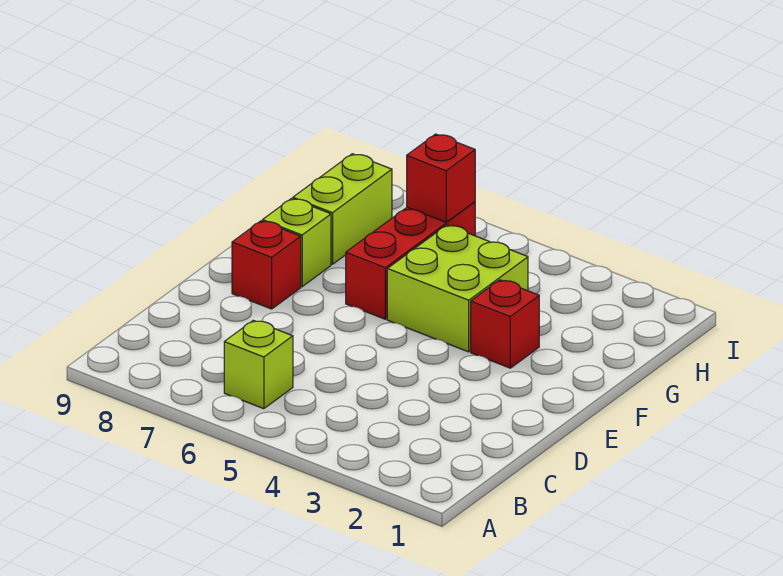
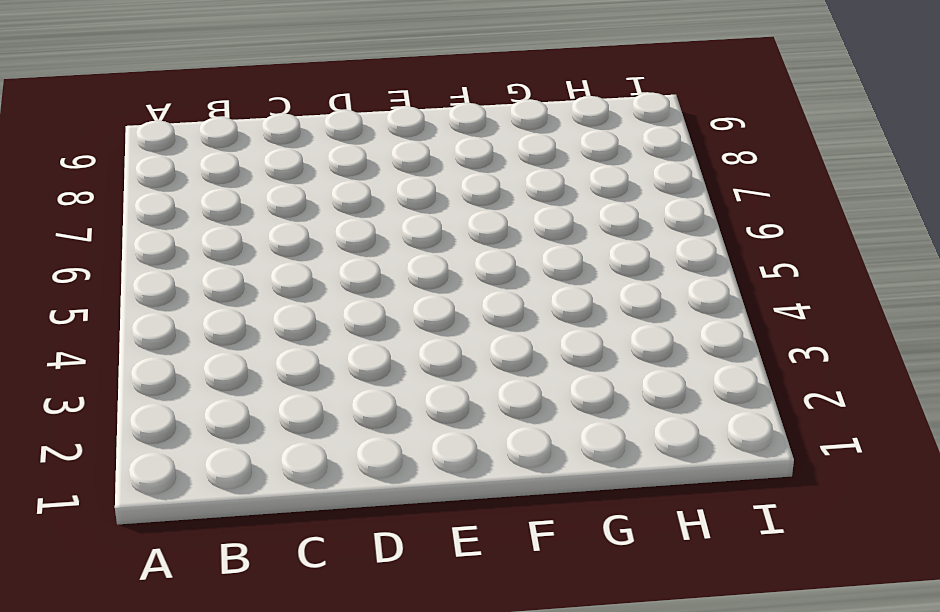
none -> lime brick B6 level 1
none -> red brick E8 level 1

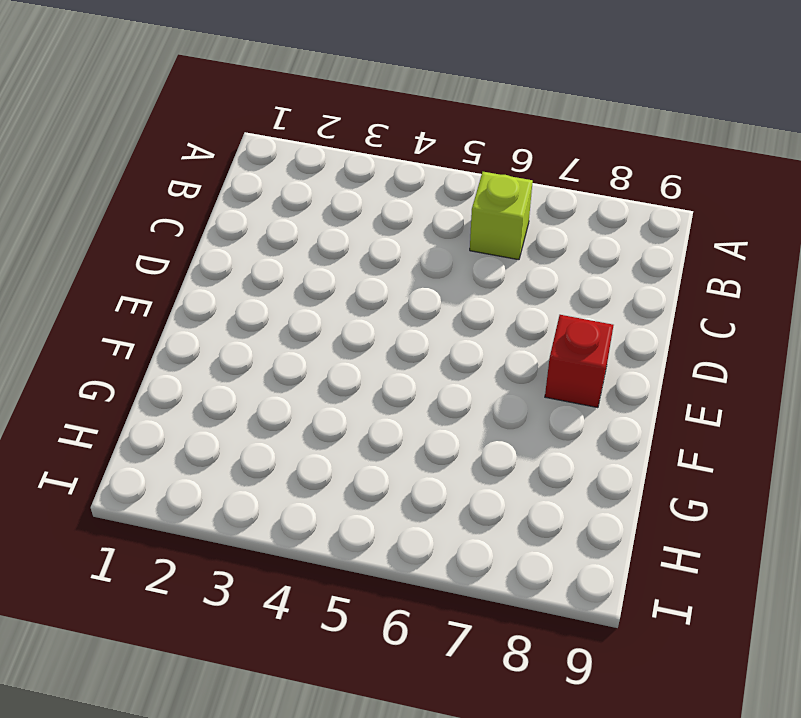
none -> red brick F3 level 1
none -> lime brick F4:G5 level 1

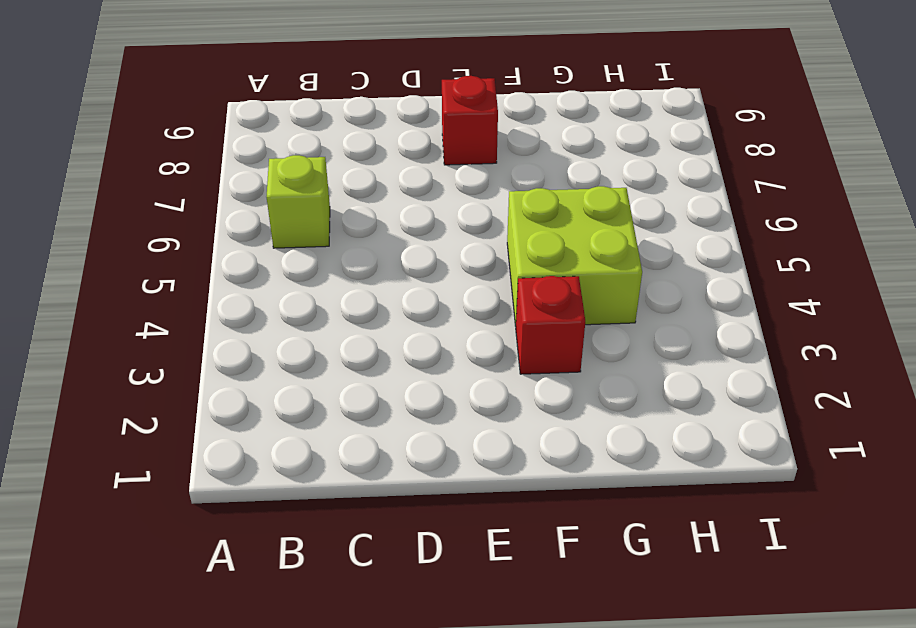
none -> red brick F6:H6 level 1
none -> lime brick F8 level 1

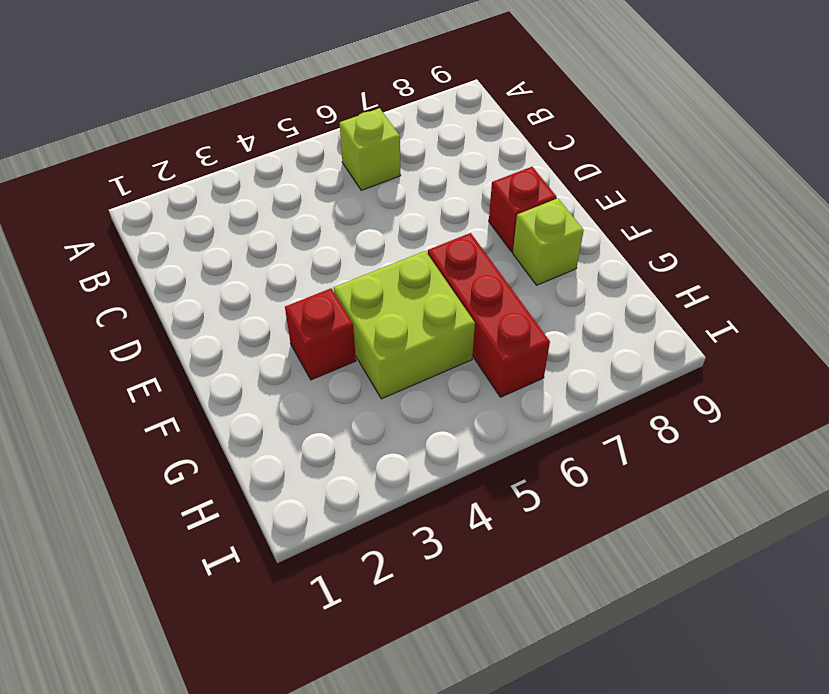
none -> lime brick G8:H8 level 1
none -> red brick H6 level 2

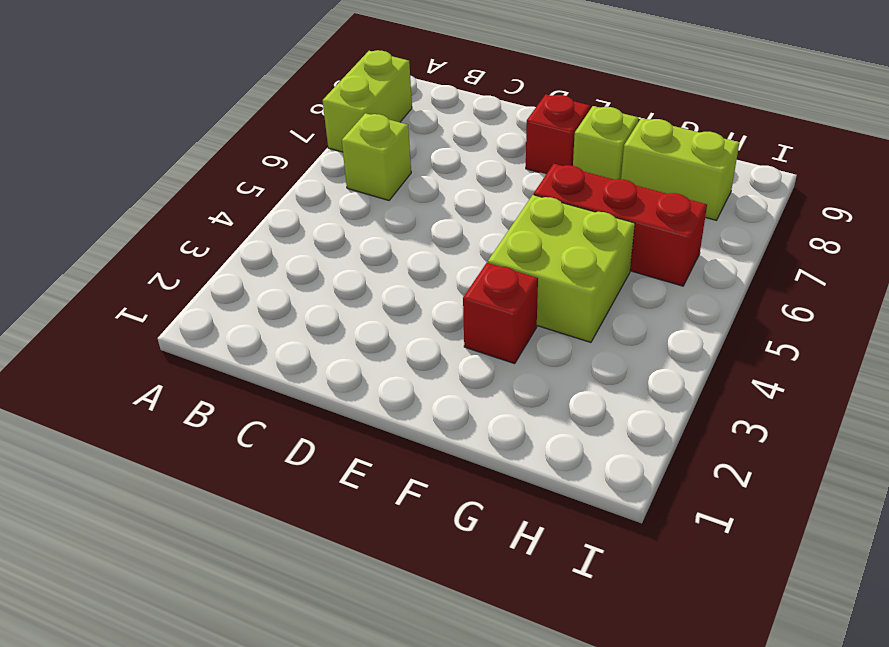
lime brick A7:A8 level 1 -> none
none -> red brick H6 level 2

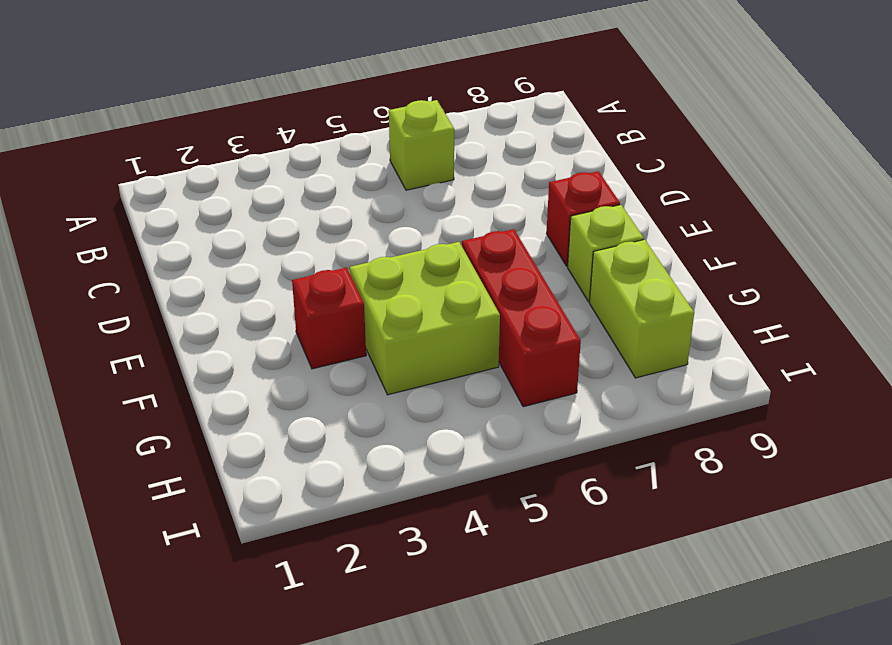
none -> red brick H6 level 2

